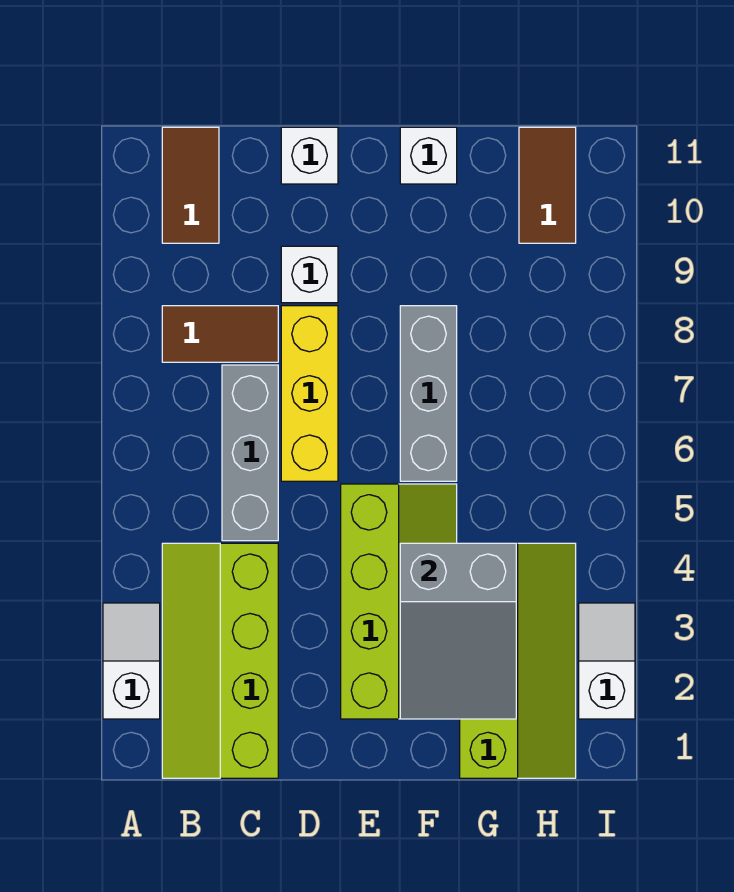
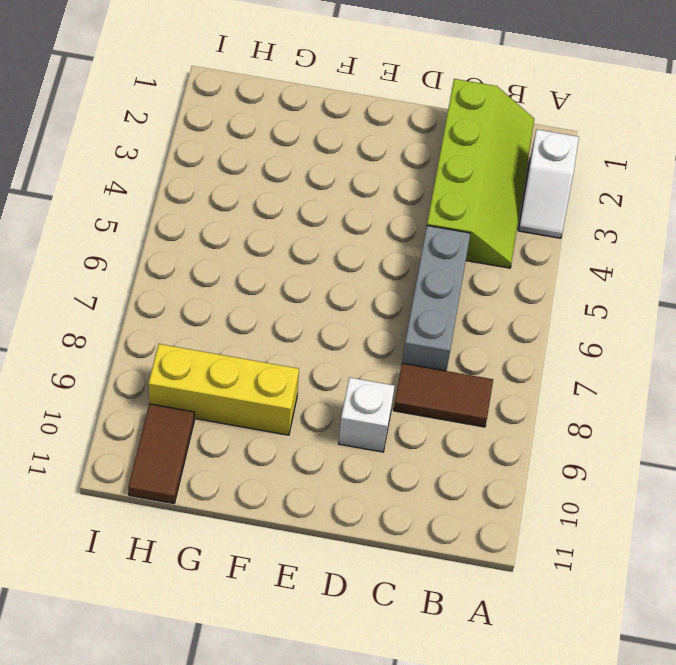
yellow brick F9:H9 level 1 -> yellow brick D6:D8 level 1
none -> brown tile B10:B11 level 1
none -> white brick D11 level 1
none -> lime slope E2:F5 level 1 top E

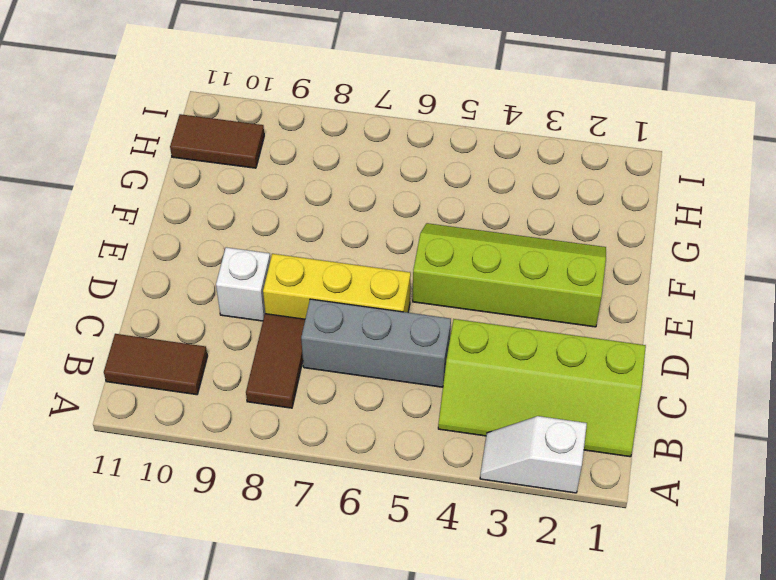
none -> white brick D11 level 1
none -> grey brick F6:F8 level 1
none -> white brick F11 level 1

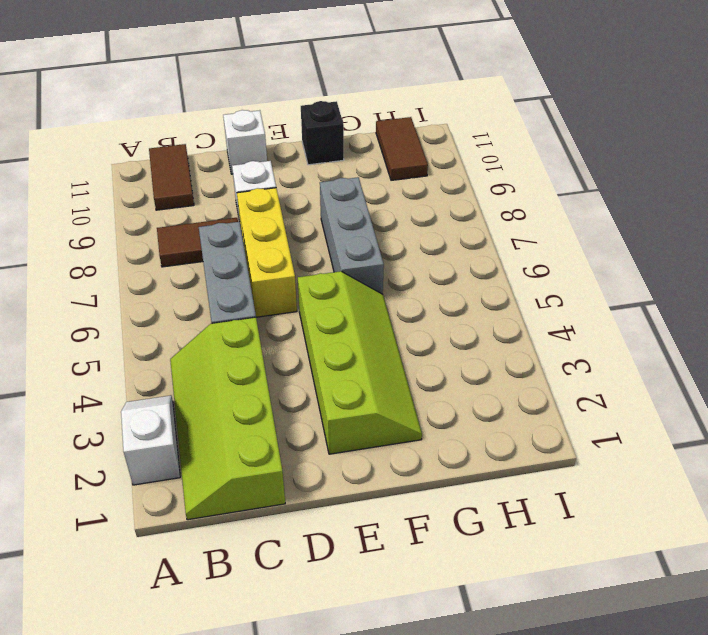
black brick F11 level 1 -> white brick F11 level 1
none -> lime slope G1:H4 level 1 top G
none -> white slope I2:I3 level 1 top 2
none -> grey slope F2:G4 level 2 top 4

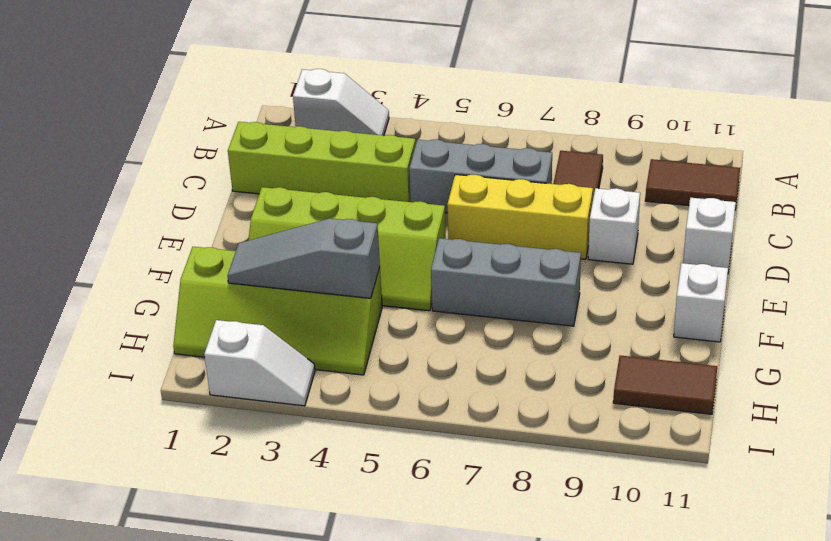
grey slope G2:G4 level 2 top 4 -> grey slope F2:G4 level 2 top 4

